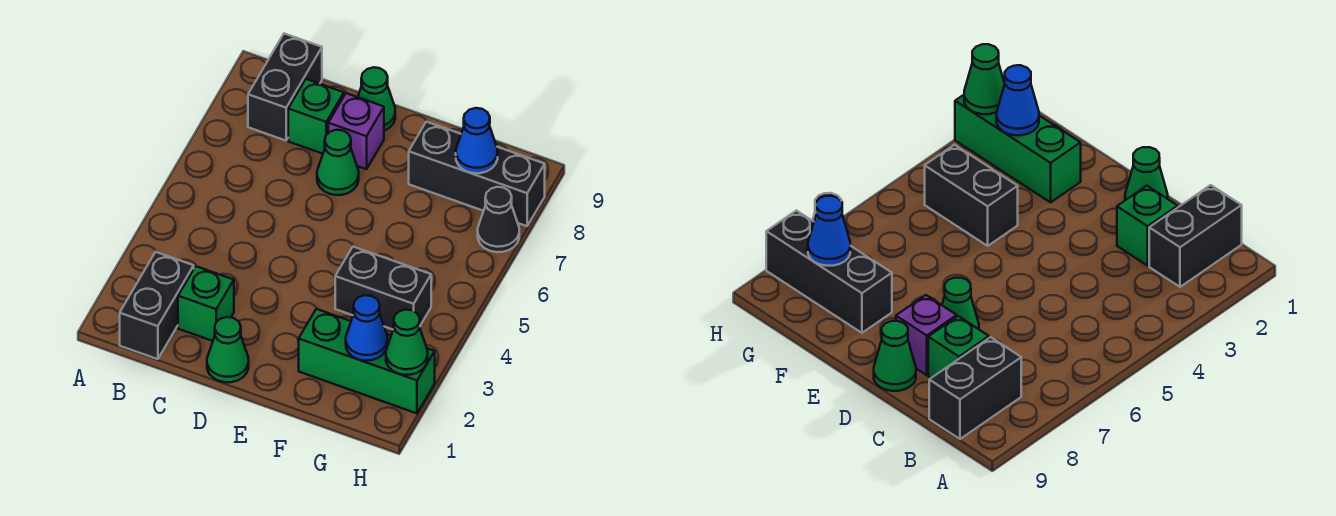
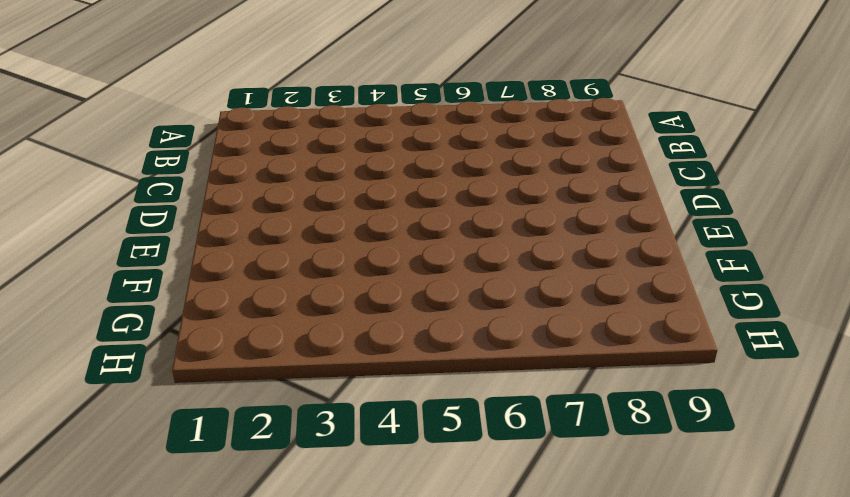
none -> black brick B1:B2 level 1
none -> black brick B8:B9 level 1
none -> green brick C2 level 1

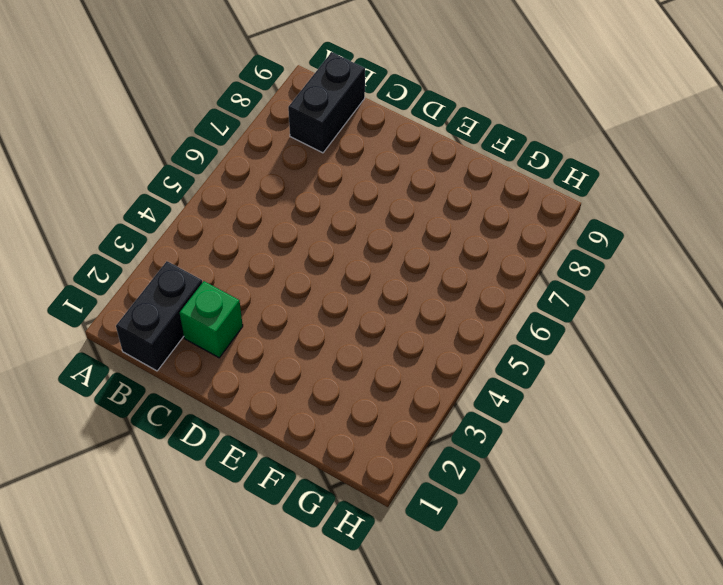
none -> green brick C8 level 1
none -> green cone D1 level 1
none -> green cone D7 level 1

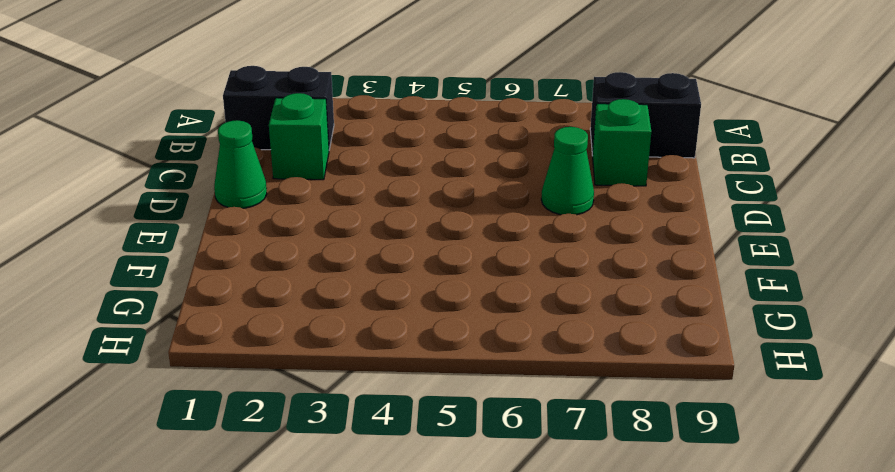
none -> purple brick D8 level 1
none -> green cone D9 level 1
none -> green brick F2:H2 level 1

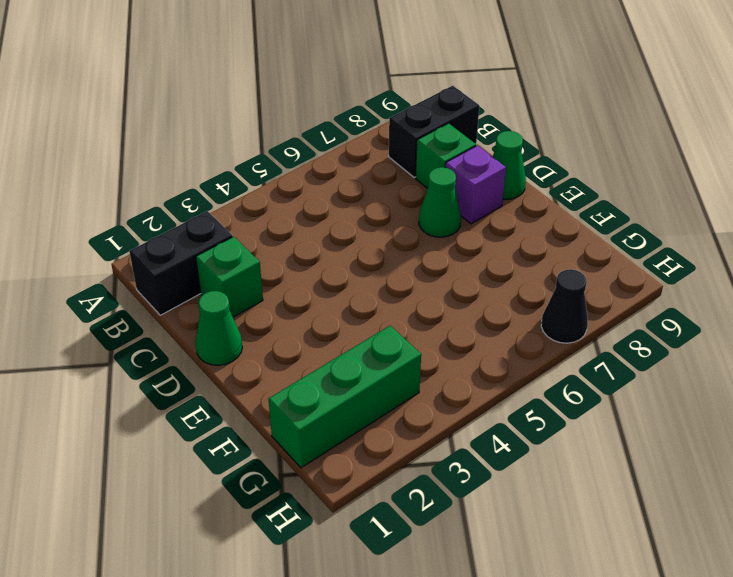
green brick G1:G3 level 1 -> green brick F2:H2 level 1
none -> black brick F4:G4 level 1
none -> black brick F8:H8 level 1
none -> blue cone G2 level 2

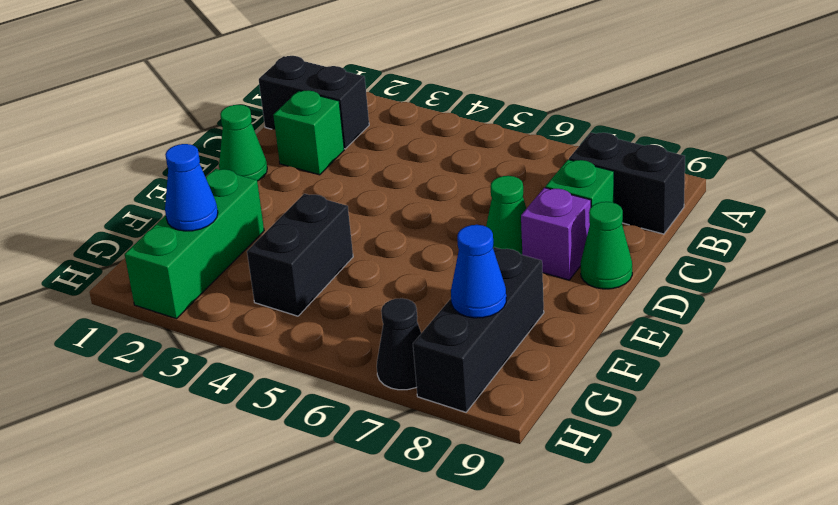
none -> green cone H2 level 2

